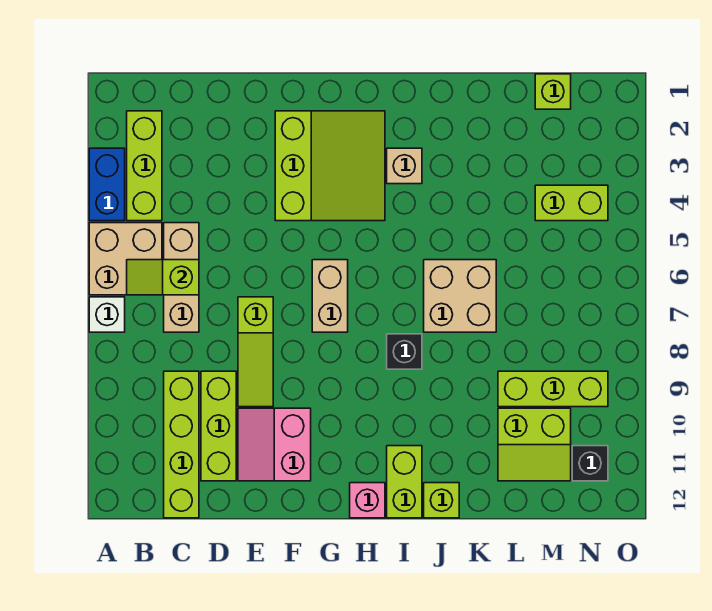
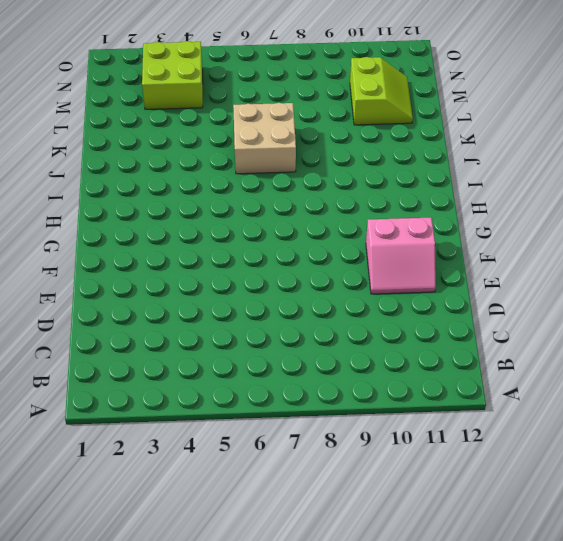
lime brick M3:N4 level 1 -> lime brick M4:N4 level 1
none -> blue brick A3:A4 level 1
none -> tan brick A5:B6 level 1
none -> white brick A7 level 1

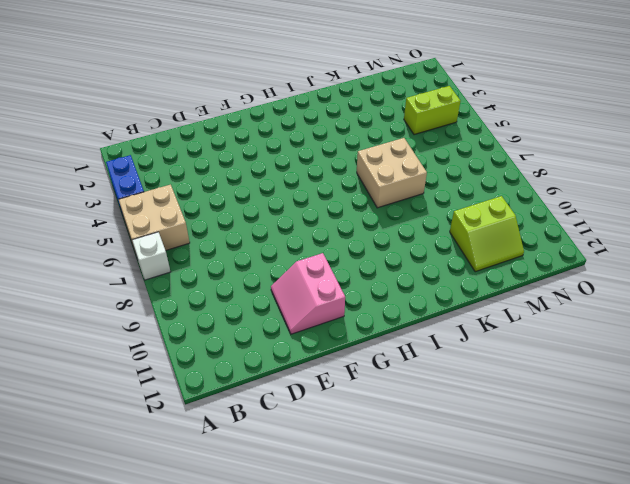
none -> lime brick B2:B4 level 1
none -> tan brick C5:C7 level 1
none -> lime brick C9:C12 level 1

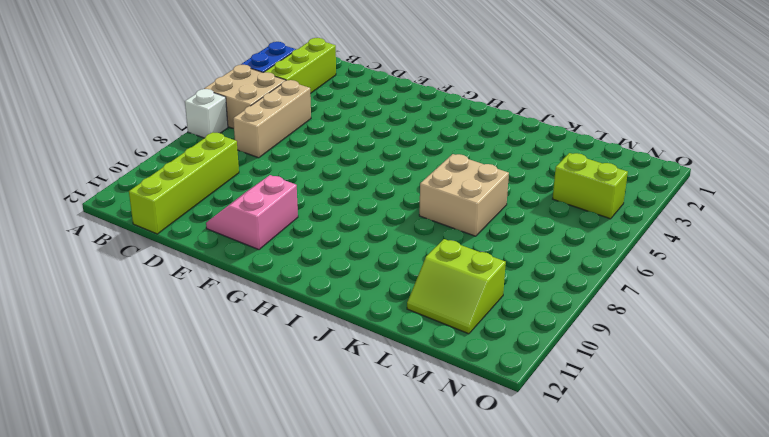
none -> lime brick D9:D11 level 1
none -> lime slope E7:E9 level 1 top 7
none -> lime slope F2:H4 level 1 top F

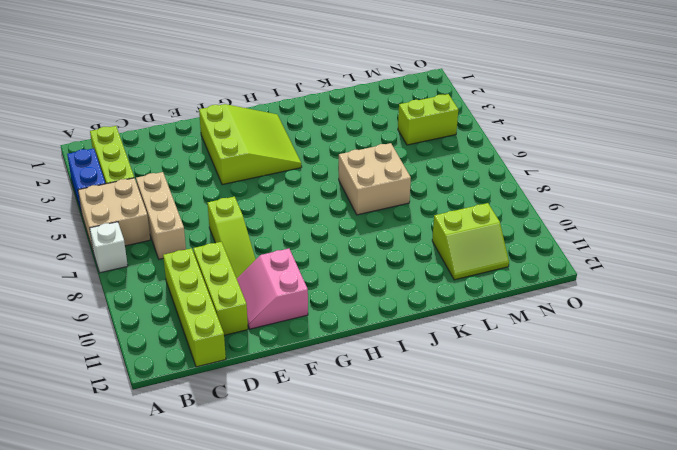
none -> tan brick G6:G7 level 1
none -> pink brick H12 level 1
none -> tan brick I3 level 1

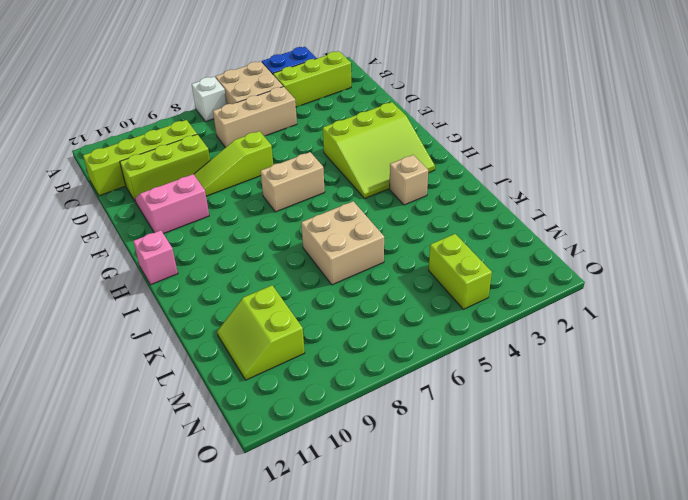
none -> black brick I8 level 1
none -> lime brick I11:I12 level 1
none -> lime brick J12 level 1

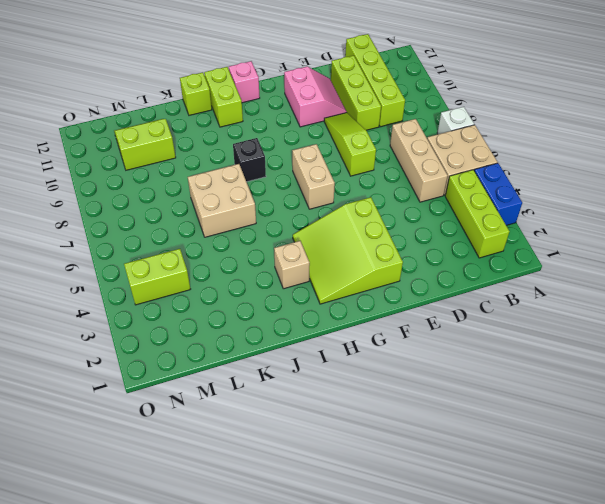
none -> lime brick L9:N9 level 1
none -> lime brick M1 level 1
none -> black brick N11 level 1

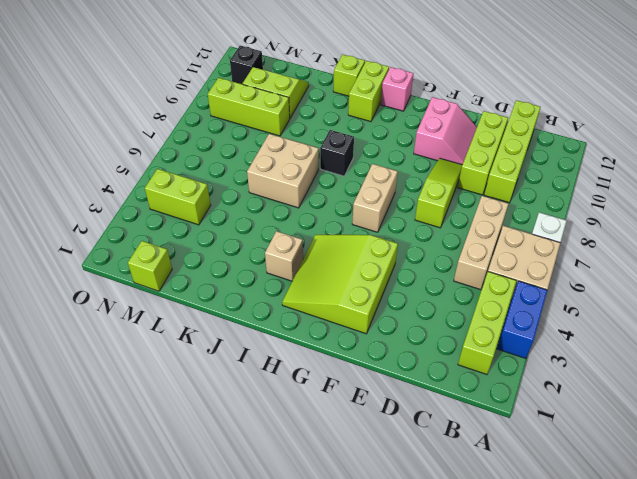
none -> lime slope B6:C6 level 2 top C

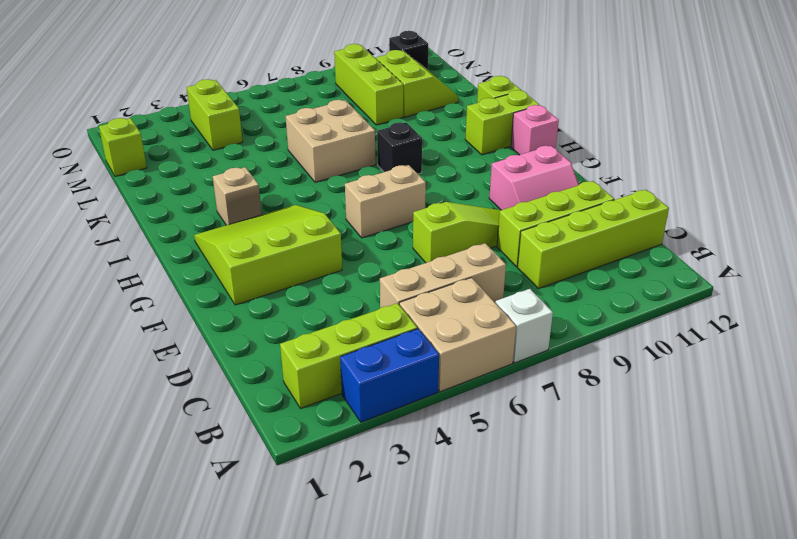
none -> lime slope B6:C6 level 2 top C

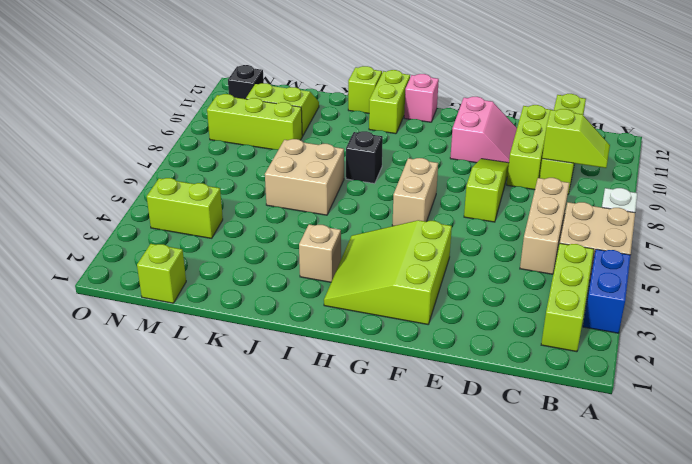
lime slope B9:C9 level 2 top C -> lime slope B6:C6 level 2 top C

